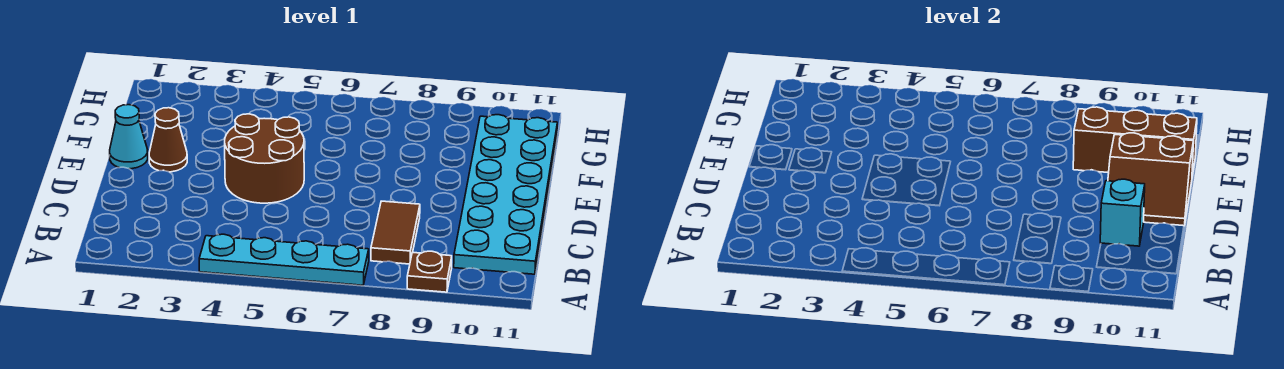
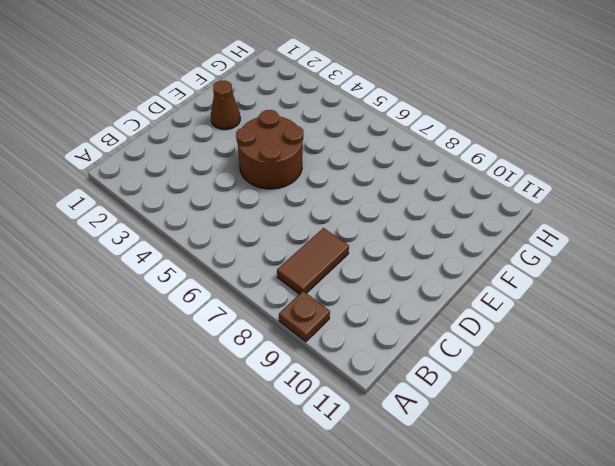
none -> cyan plate A4:A7 level 1
none -> cyan plate B10:G11 level 1

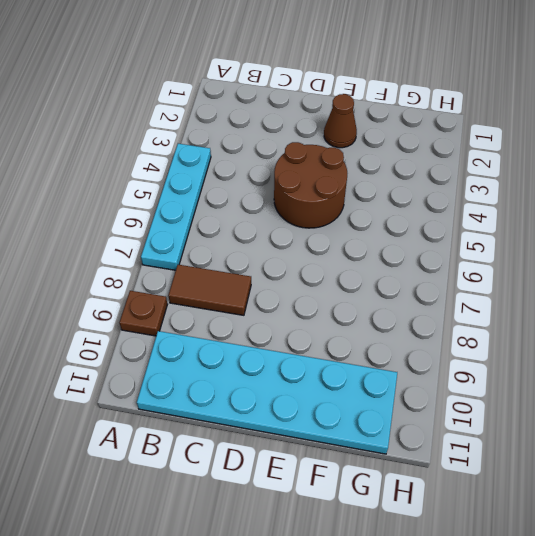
none -> cyan cone E1 level 1
none -> cyan brick C10 level 2

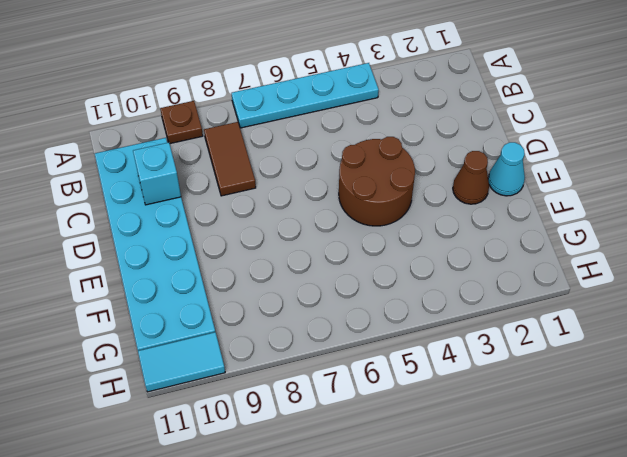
cyan tile H10:H11 level 1 -> none
none -> brown slope D10:E11 level 2 top E
none -> brown brick F9:F11 level 2

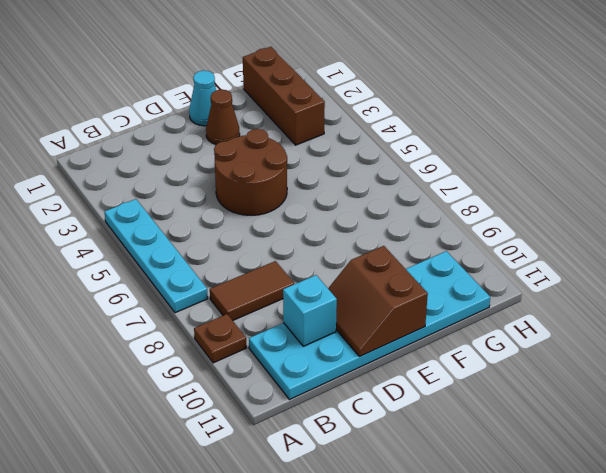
brown brick G1:G3 level 1 -> brown brick F9:F11 level 2

